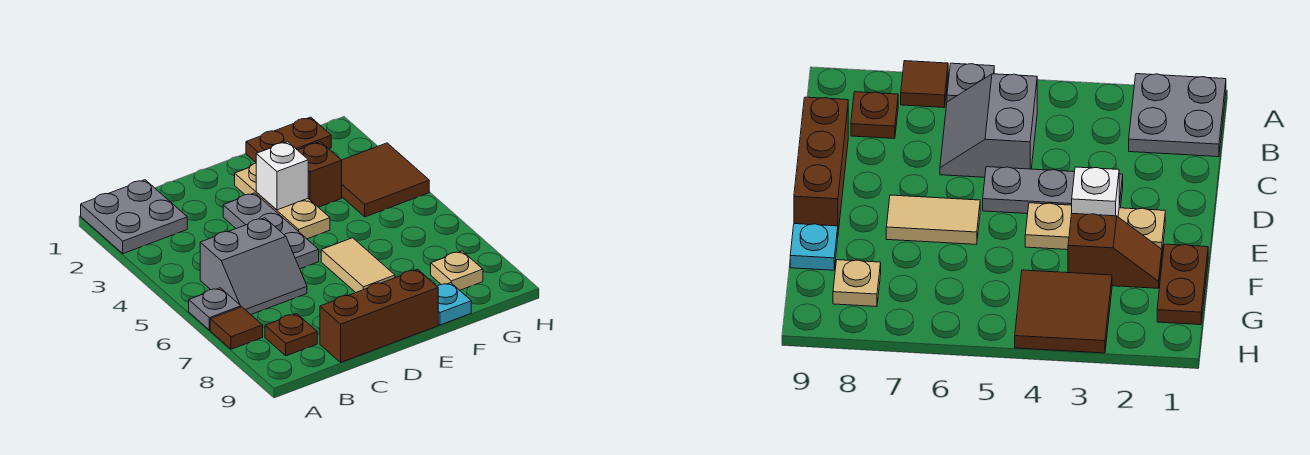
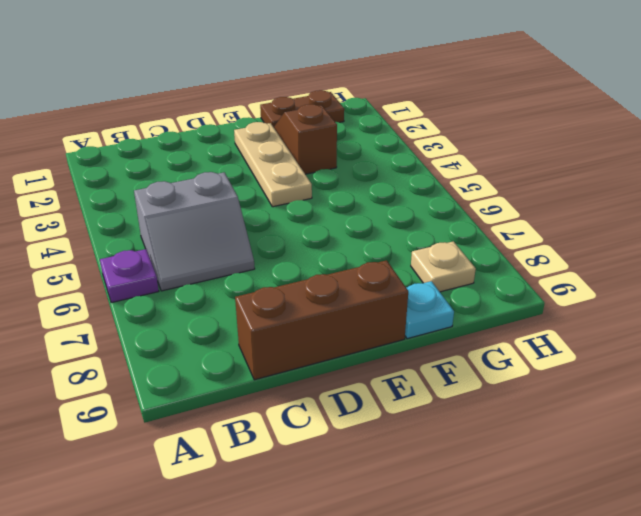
purple plate A6 level 1 -> grey plate A6 level 1
none -> grey plate A1:B2 level 1
none -> brown tile A7 level 1
none -> brown plate B8 level 1

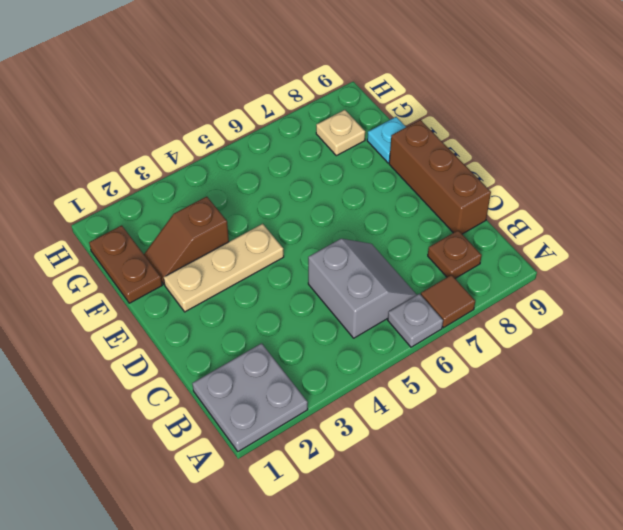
none -> grey plate D3:D5 level 1
none -> tan tile E6:E7 level 1
none -> brown tile G3:H4 level 1

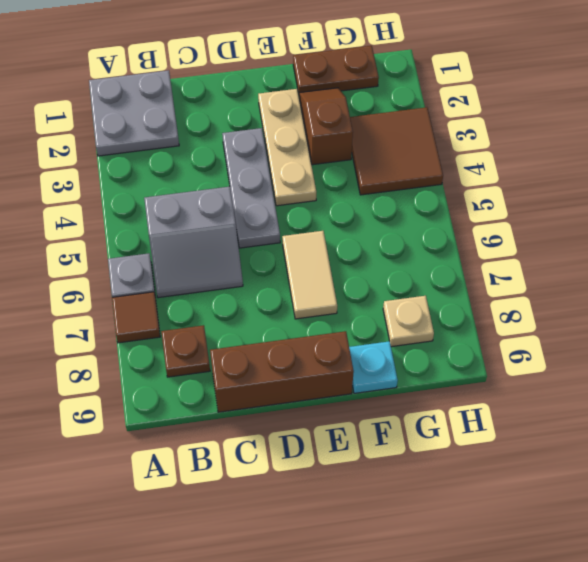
none -> white brick E3 level 2

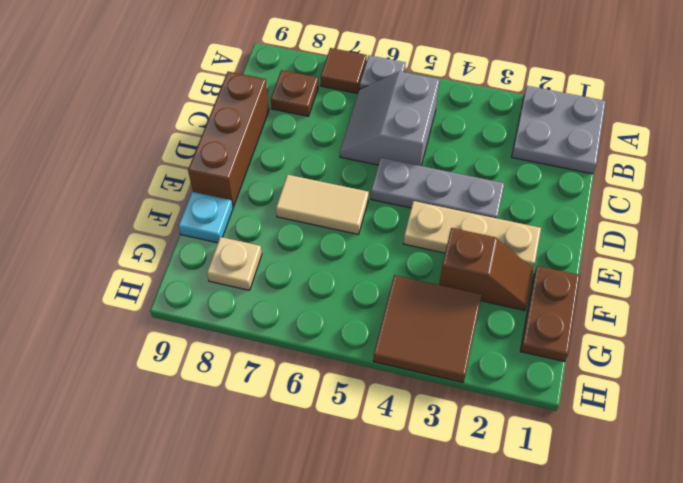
none -> white brick E3 level 2

